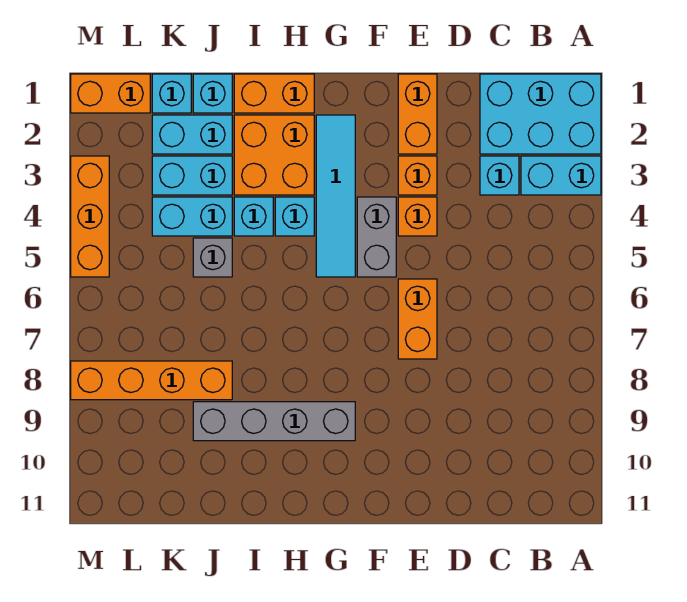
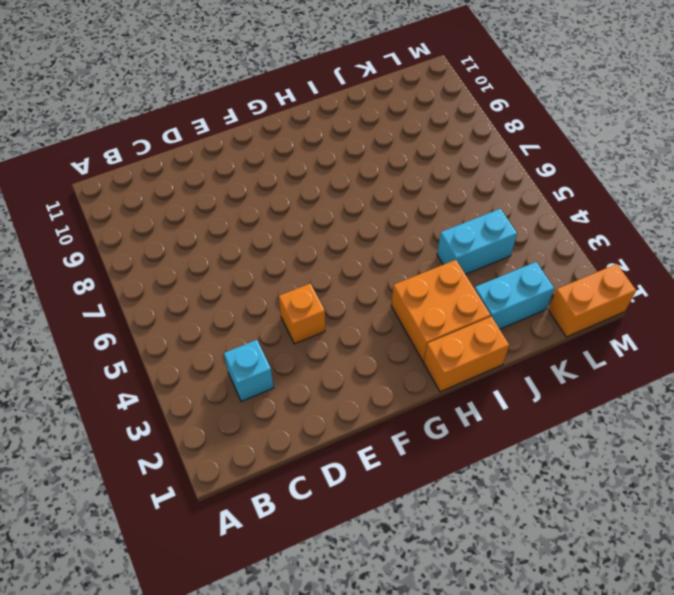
none -> cyan brick A1:C2 level 1
none -> cyan brick A3:B3 level 1
none -> orange brick E1:E2 level 1

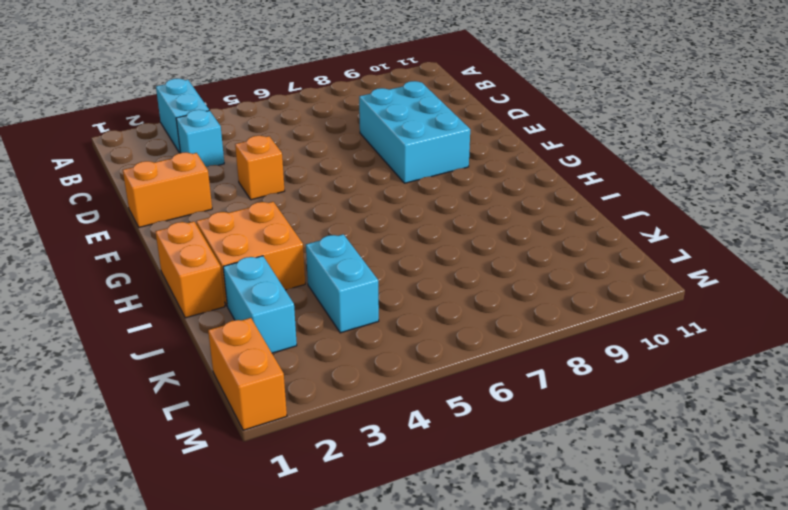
cyan brick D8:F9 level 1 -> cyan brick A1:C2 level 1
none -> orange brick E3 level 1
none -> orange brick E6:E7 level 1
none -> grey brick F4:F5 level 1

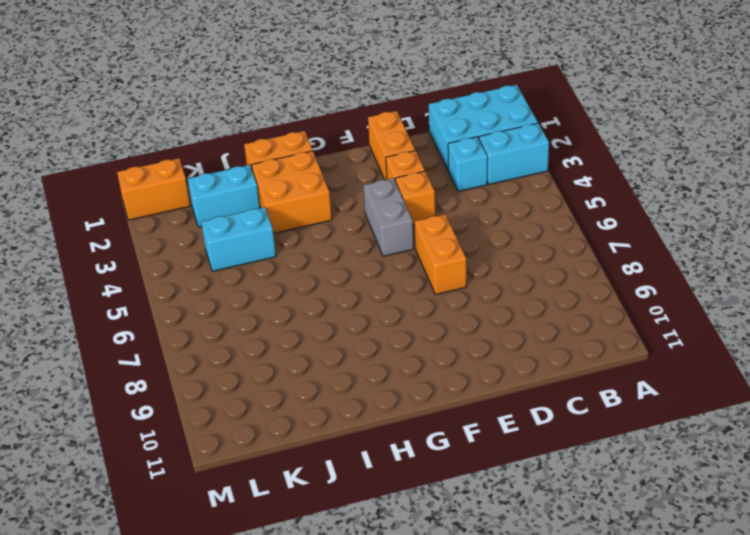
none -> cyan tile G2:G5 level 1
none -> grey brick G9:J9 level 1
none -> cyan brick H4 level 1

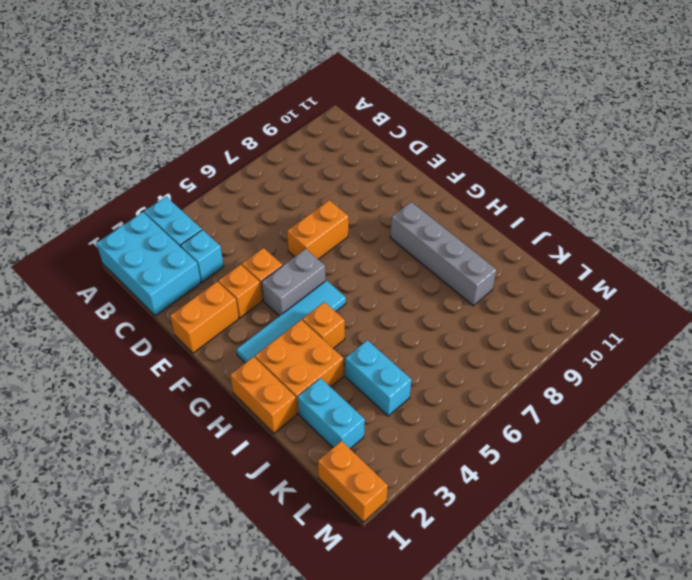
orange brick H4 level 1 -> cyan brick H4 level 1
none -> cyan brick I4 level 1
none -> cyan brick J1 level 1
none -> cyan brick J3:K3 level 1

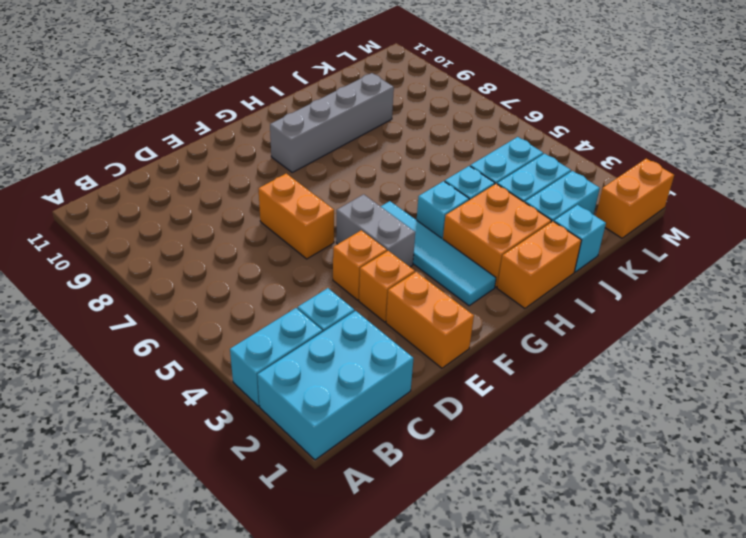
none -> grey brick J5 level 1
none -> orange brick J8:M8 level 1
none -> cyan brick K1 level 1

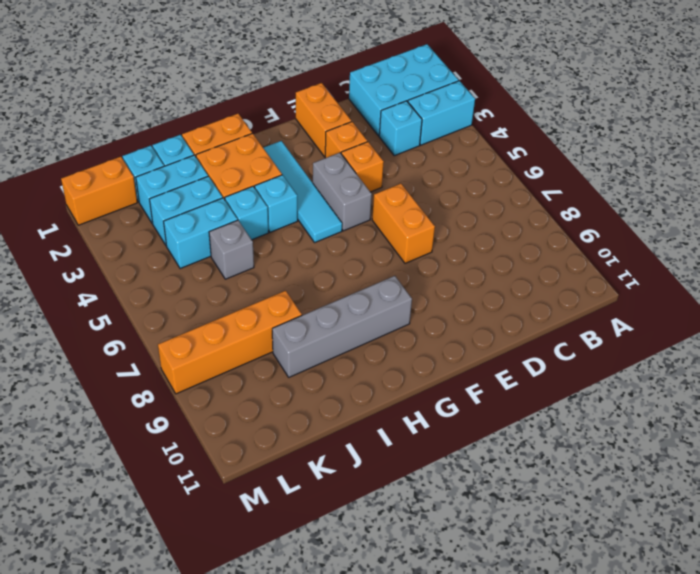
none -> orange brick M3:M5 level 1

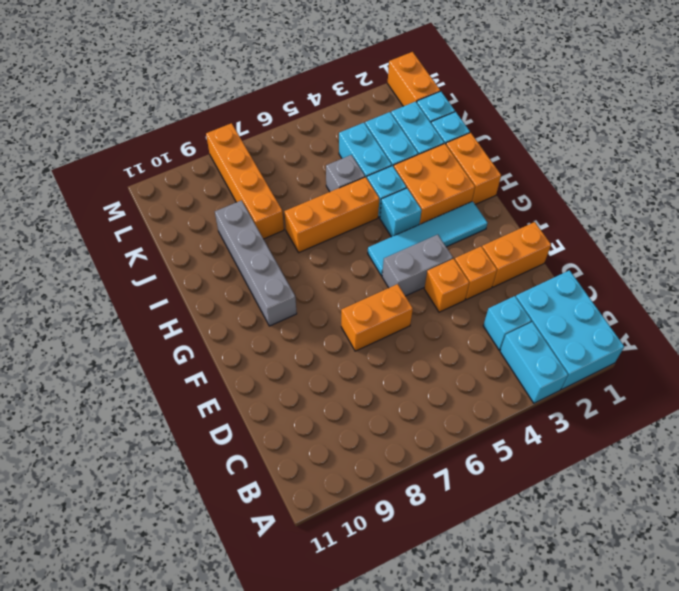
orange brick I5:I7 level 1 -> orange brick M3:M5 level 1

